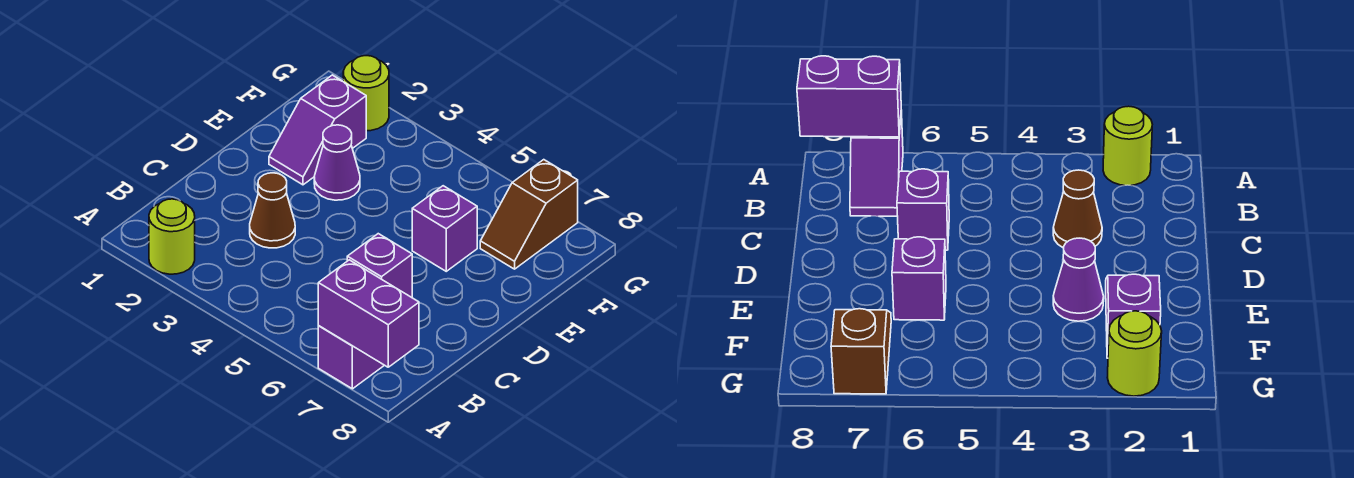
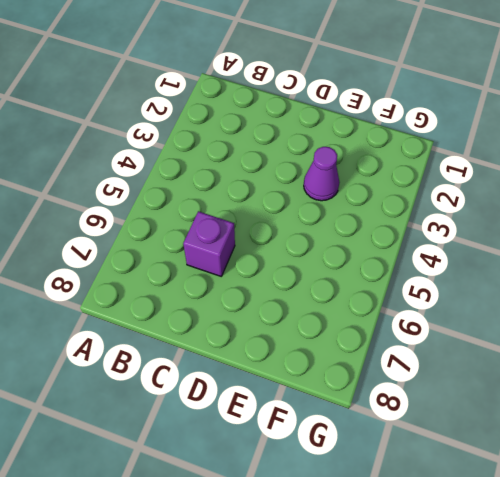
none -> lime round brick A2 level 1
none -> purple slope A7:B7 level 1 top A

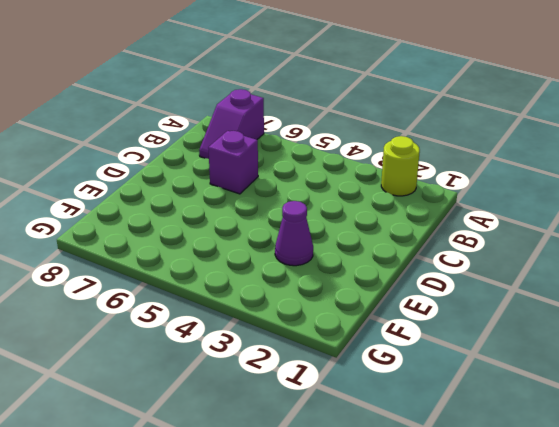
none -> brown cone C3 level 1
none -> purple slope E2:F2 level 1 top F

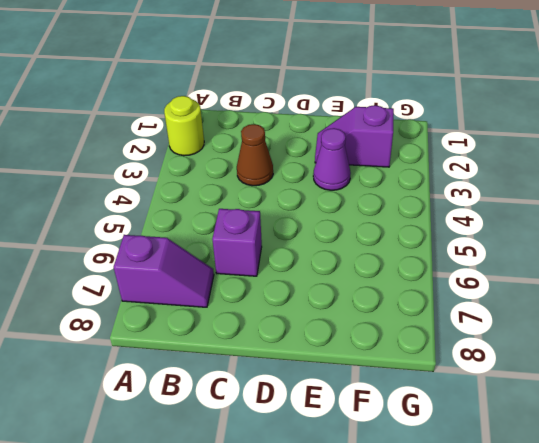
none -> purple brick E6 level 1
none -> brown slope F7:G7 level 1 top G

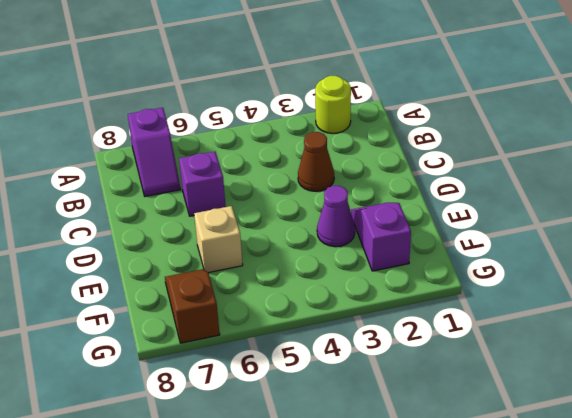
tan brick E6 level 1 -> purple brick E6 level 1
none -> lime round brick G2 level 1
none -> purple brick A7:A8 level 2

